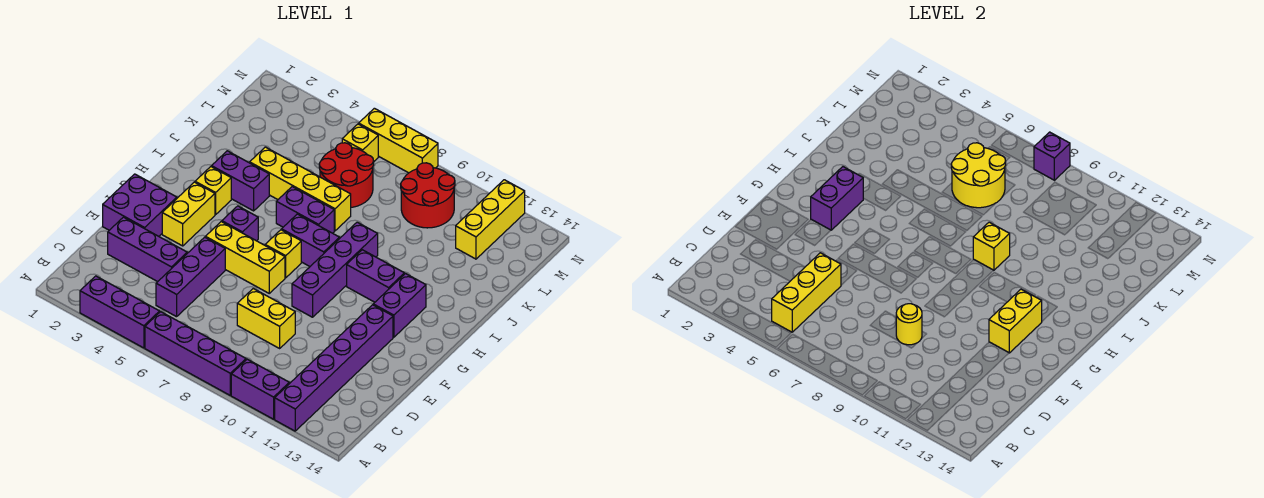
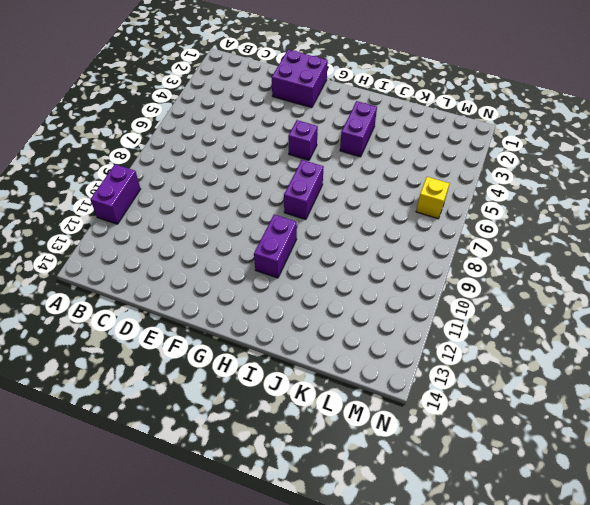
none -> purple brick A3:A5 level 1
none -> purple brick A6:A9 level 1
none -> purple brick A12:F12 level 1
none -> purple brick C5:E5 level 1

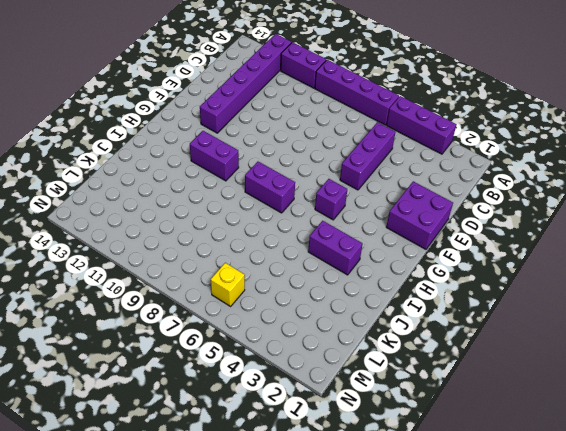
none -> purple brick D2:D4 level 1
none -> yellow brick D8:D9 level 1
none -> yellow brick F3:G3 level 1
none -> yellow brick F5:F7 level 1

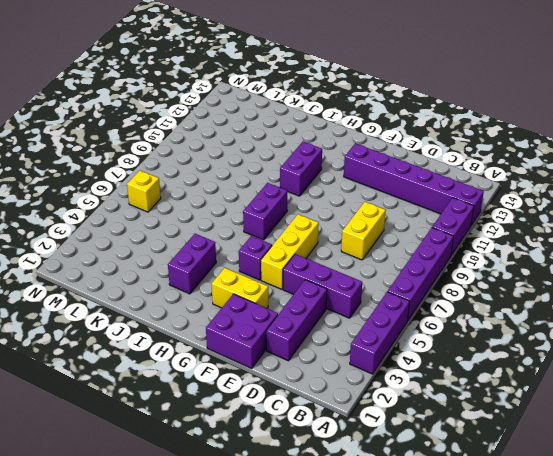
none -> purple brick F9:I9 level 1
none -> yellow brick G7 level 1
none -> purple brick G12:H12 level 1
none -> yellow brick H3 level 1

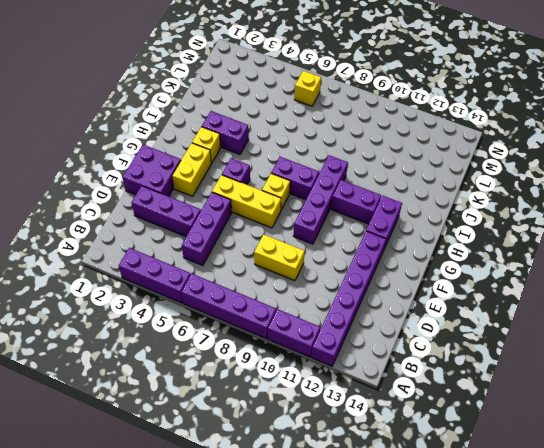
none -> purple brick I6:I7 level 1
none -> yellow brick J4:J7 level 1
none -> red round brick K6:L7 level 1
none -> red round brick L9:M10 level 1

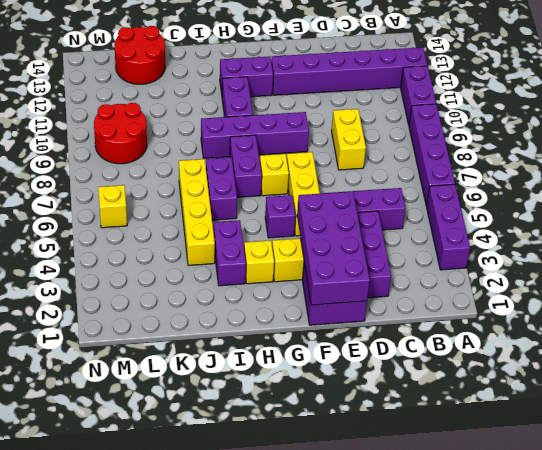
purple brick E1:F4 level 2 -> none
red round brick K13:L14 level 1 -> red round brick K6:L7 level 1
none -> yellow brick L12:N12 level 1
none -> yellow brick N6:N8 level 1
none -> yellow brick B5:D5 level 2
none -> yellow round brick D9 level 2

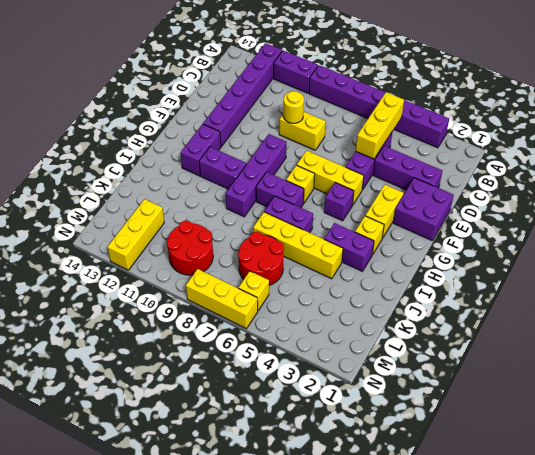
none -> yellow brick F12:G12 level 2
none -> purple brick G3:H3 level 2
none -> yellow brick I9 level 2
none -> yellow round brick K6:L7 level 2

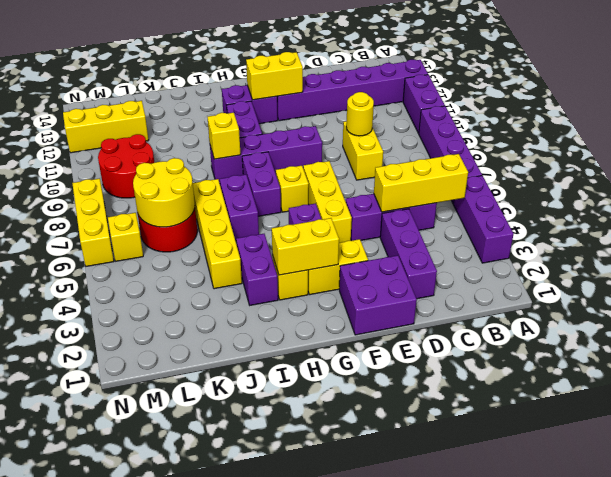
yellow brick G3:H3 level 2 -> purple brick G3:H3 level 2
none -> purple brick N8 level 2

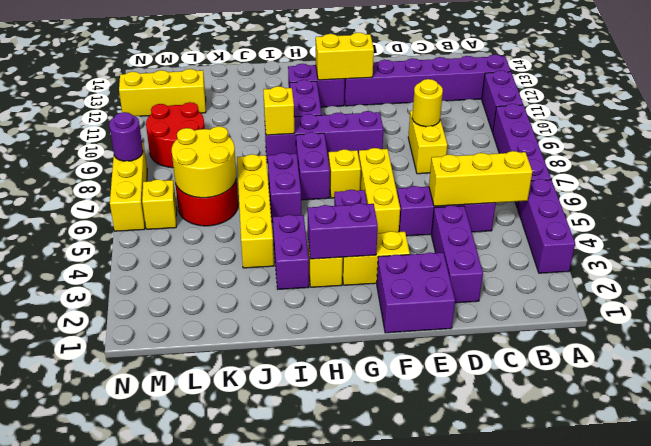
purple round brick N8 level 2 -> purple brick N8 level 2

